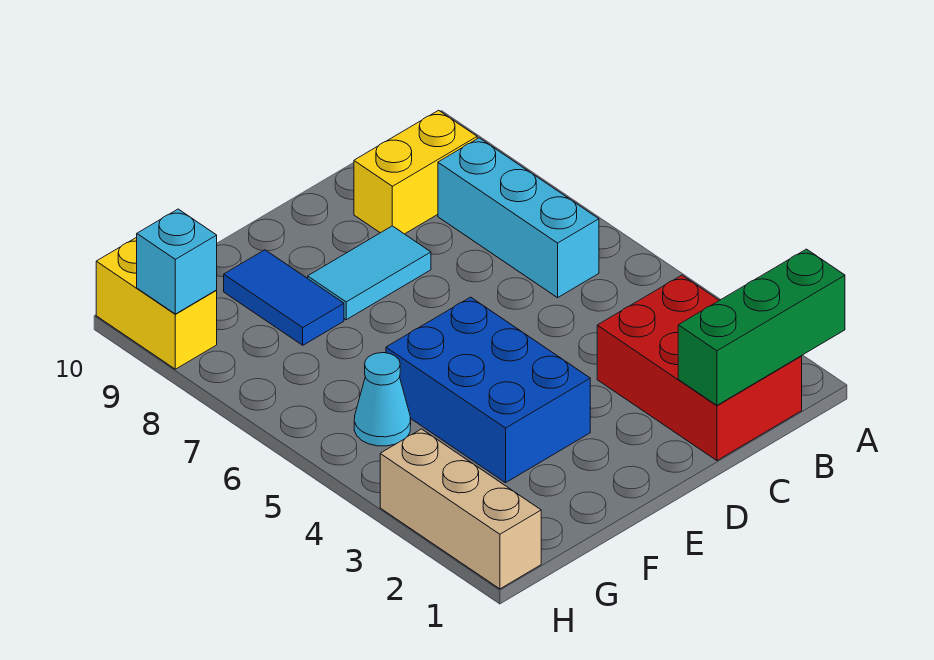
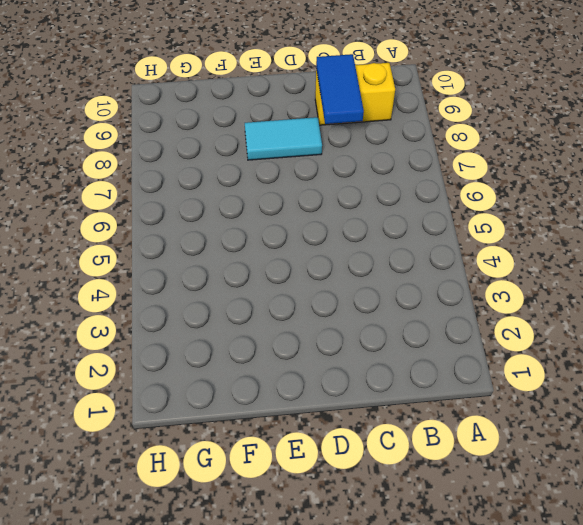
blue tile C8:C9 level 2 -> blue tile F8:F9 level 1
none -> red brick B1:C3 level 1
none -> cyan brick B6:B8 level 1

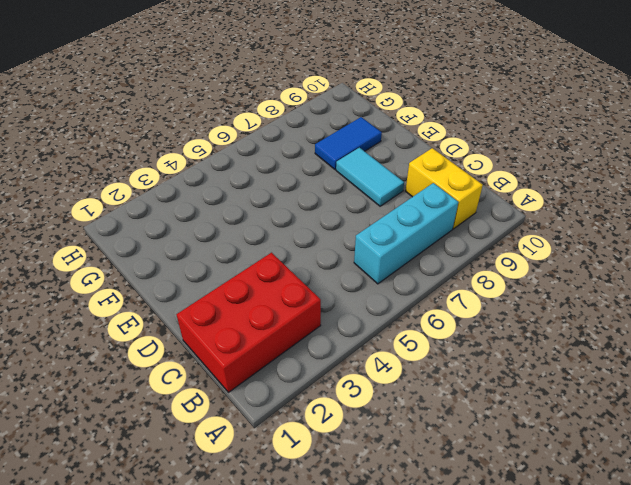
none -> blue brick E3:F5 level 1
none -> cyan cone G5 level 1

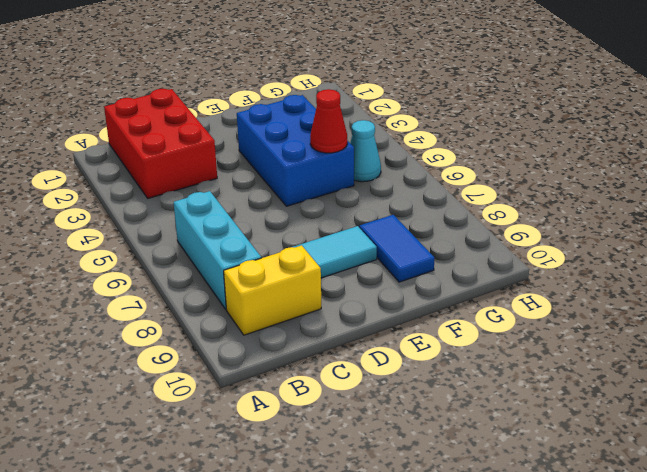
red cone F5 level 2 -> none
none -> tan brick H1:H3 level 1
none -> yellow brick H9:H10 level 1

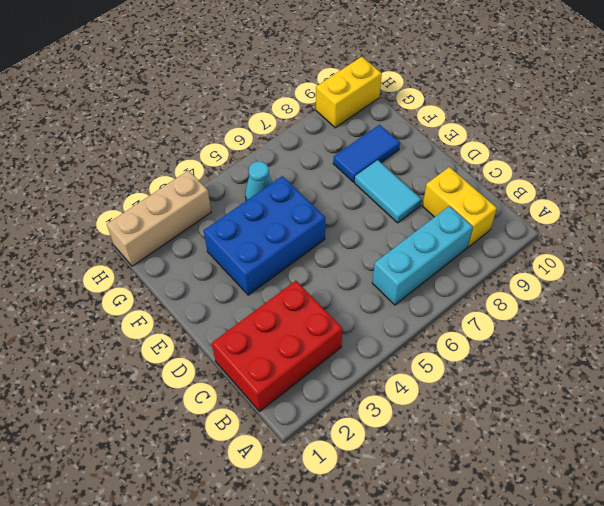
none -> green brick A1:C1 level 2
none -> cyan brick H9 level 2

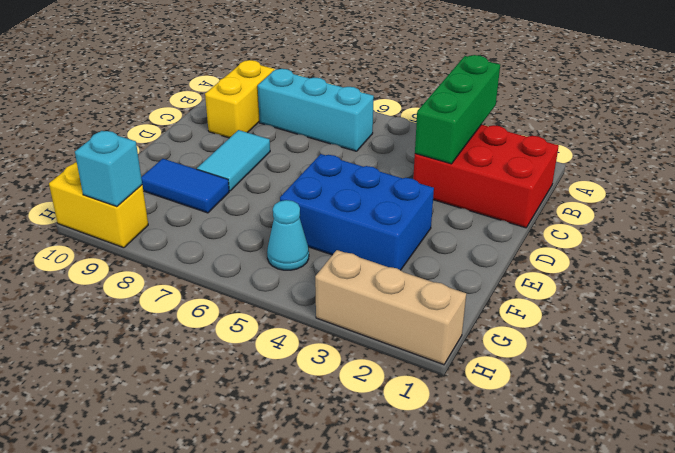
green brick A3:C3 level 2 -> green brick A1:C1 level 2

